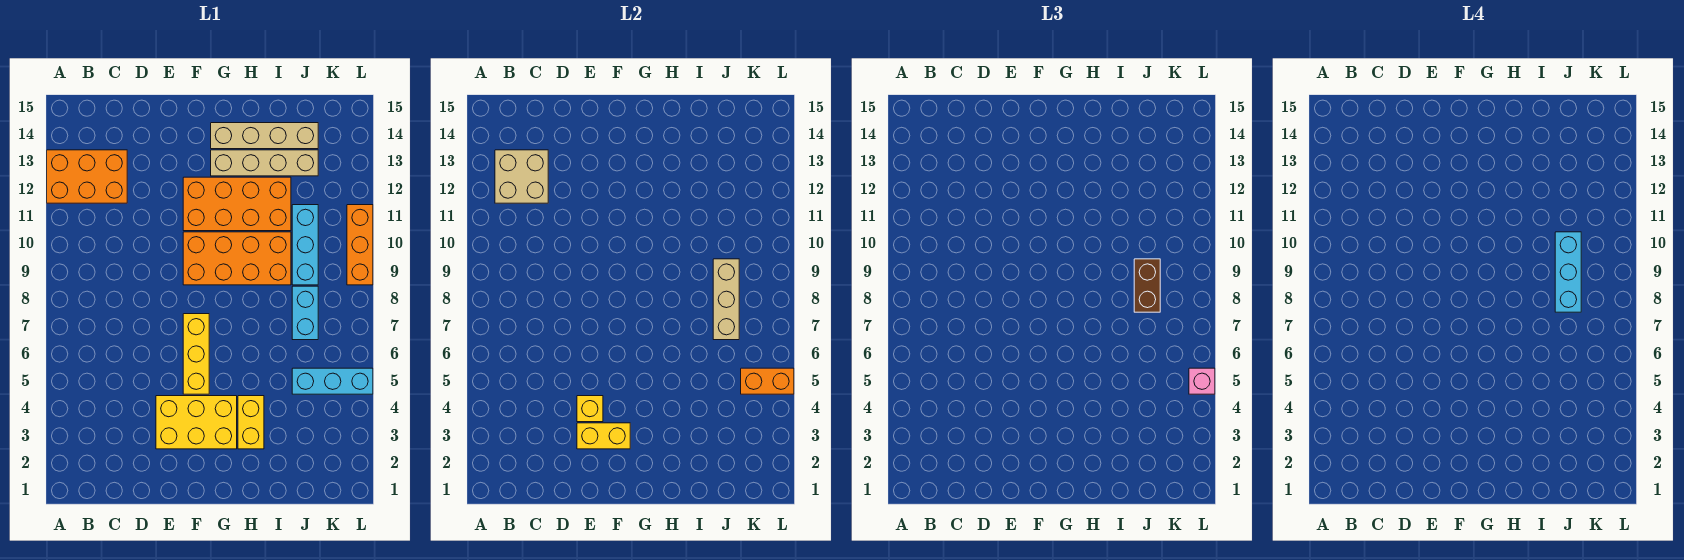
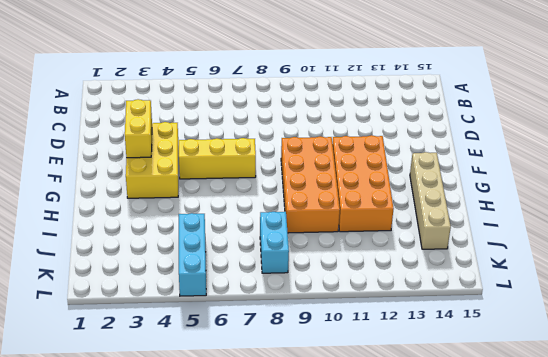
cyan brick J8:K8 level 1 -> cyan brick J7:J8 level 1
none -> orange brick A12:C13 level 1
none -> tan brick G13:J13 level 1
none -> yellow brick H3:H4 level 1

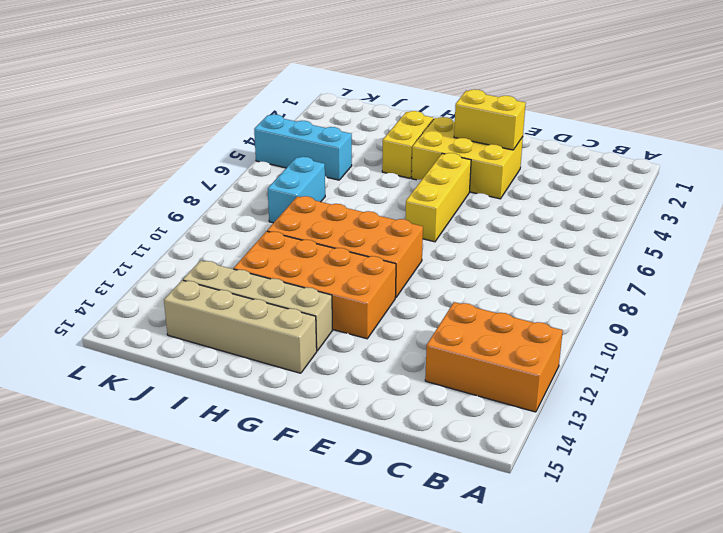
none -> cyan brick J9:J11 level 1
none -> orange brick L9:L11 level 1
none -> tan brick B12:C13 level 2

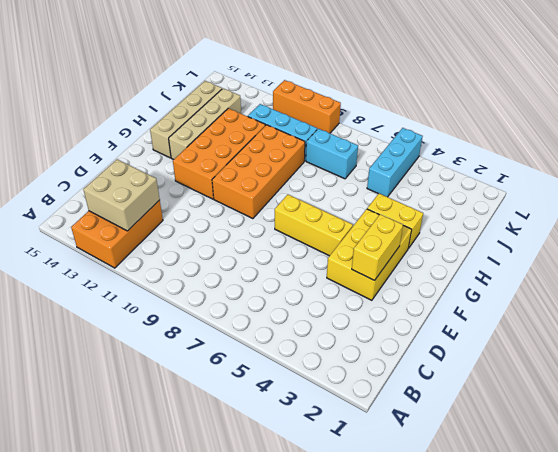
none -> yellow brick E4 level 2
none -> tan brick J7:J9 level 2
none -> orange brick K5:L5 level 2

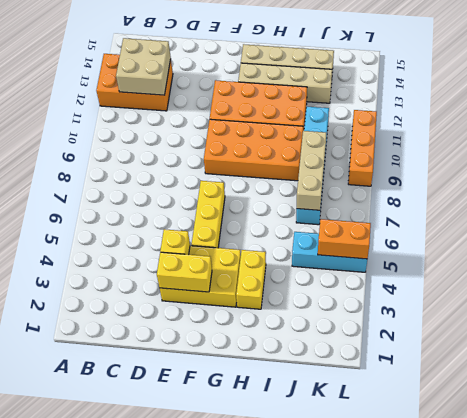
none -> brown brick J8:J9 level 3
none -> pink brick L5 level 3
none -> cyan brick J8:J10 level 4

